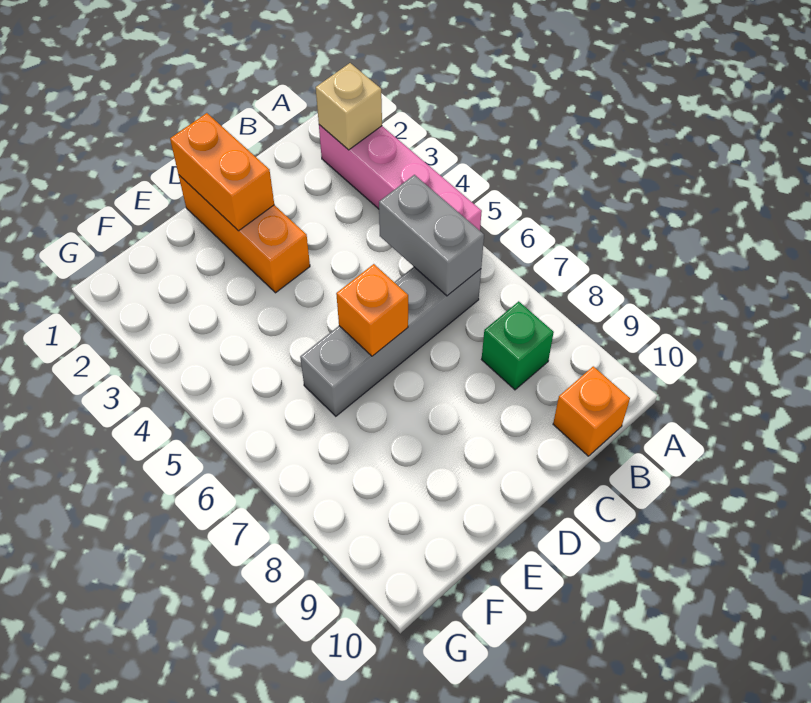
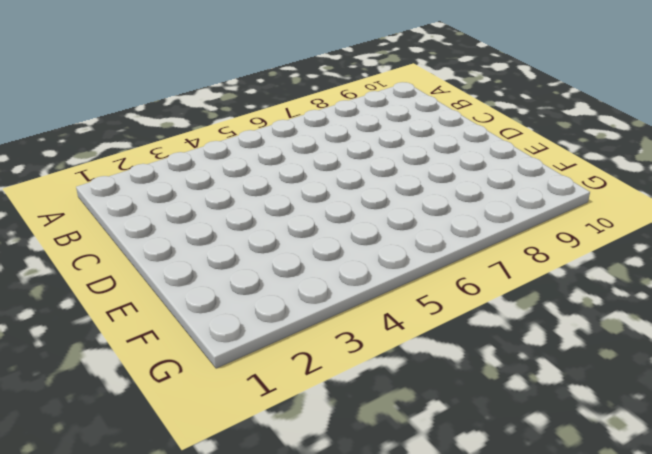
none -> pink brick A2:A5 level 1
none -> grey brick B6:E6 level 1

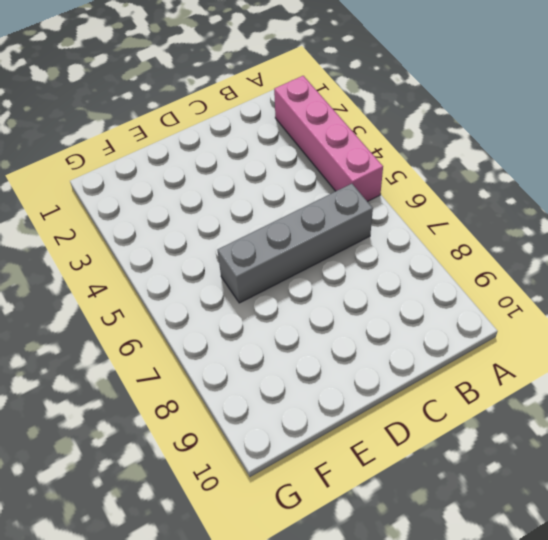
none -> green brick B8 level 1
none -> orange brick B10 level 1

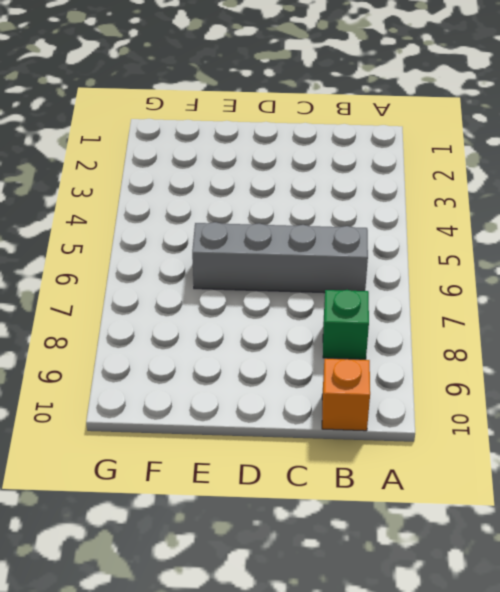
none -> pink brick A2:A5 level 1
none -> orange brick D1:D3 level 1

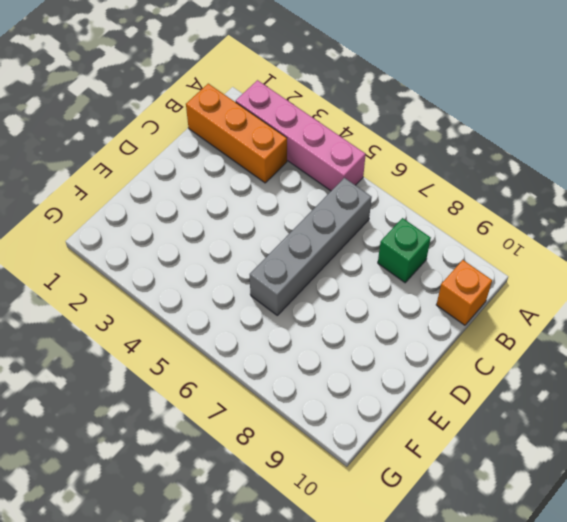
orange brick B1:B3 level 1 -> orange brick D1:D3 level 1
none -> tan brick A2 level 2
none -> grey brick B5:B6 level 2

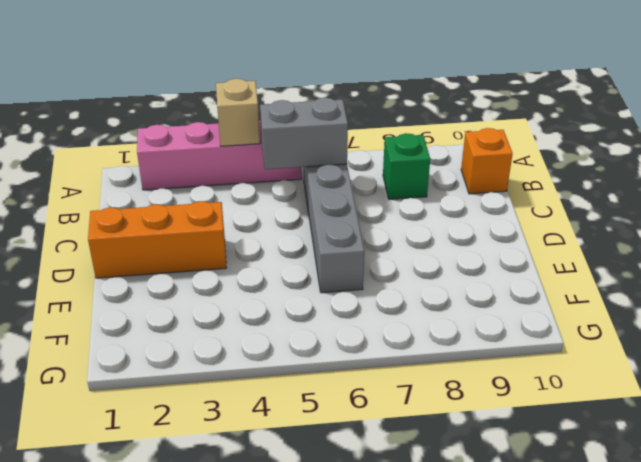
tan brick A4 level 2 -> tan brick A2 level 2
none -> orange brick D1:D2 level 2
none -> orange brick D6 level 2

